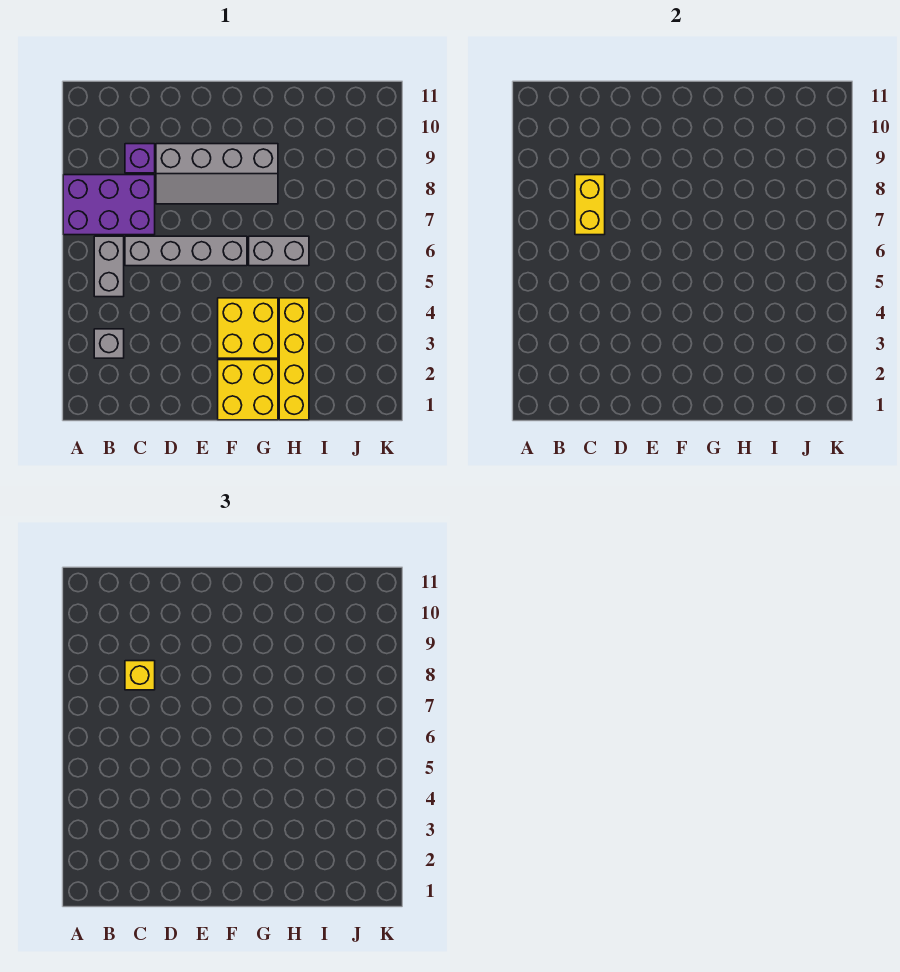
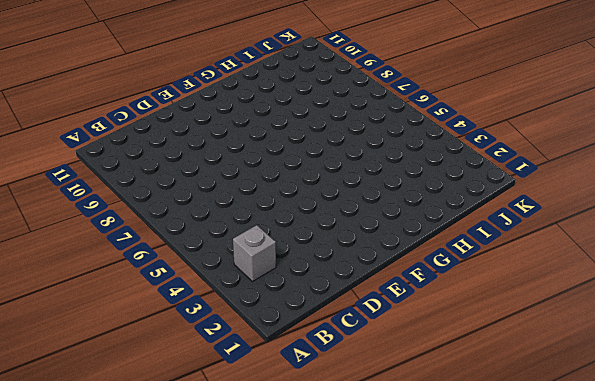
none -> purple brick A7:C8 level 1
none -> grey brick B5:B6 level 1
none -> grey brick C6:F6 level 1

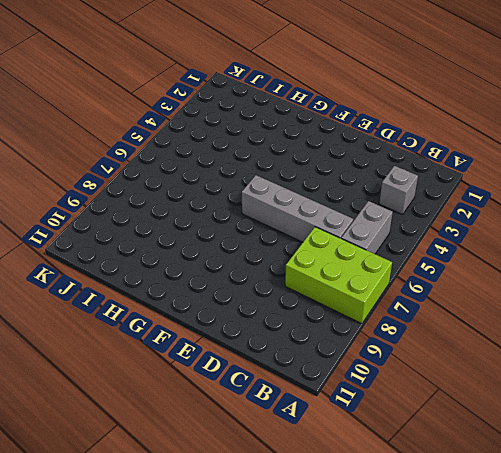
lime brick A7:C8 level 1 -> purple brick A7:C8 level 1
none -> purple brick C9 level 1
none -> grey slope D8:G9 level 1 top 9
none -> yellow brick F1:G2 level 1

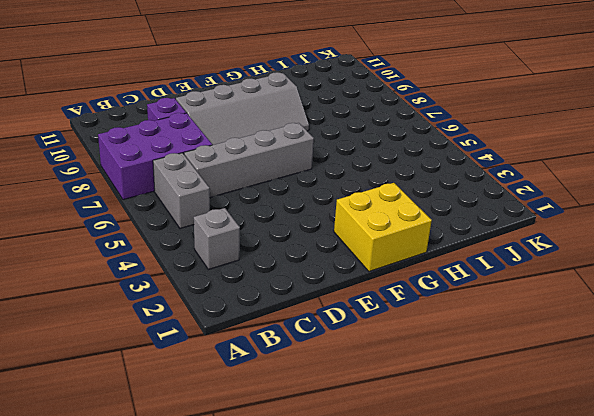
none -> yellow brick F3:G4 level 1
none -> grey brick G6:H6 level 1
none -> yellow brick H1:H4 level 1

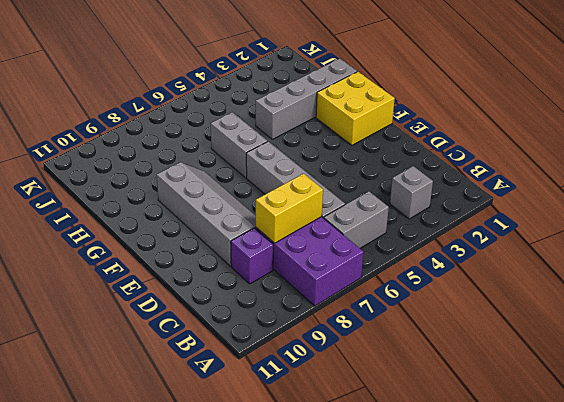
grey brick H1:H4 level 1 -> yellow brick H1:H4 level 1
none -> yellow brick F3:G4 level 1
none -> yellow brick C8 level 3

